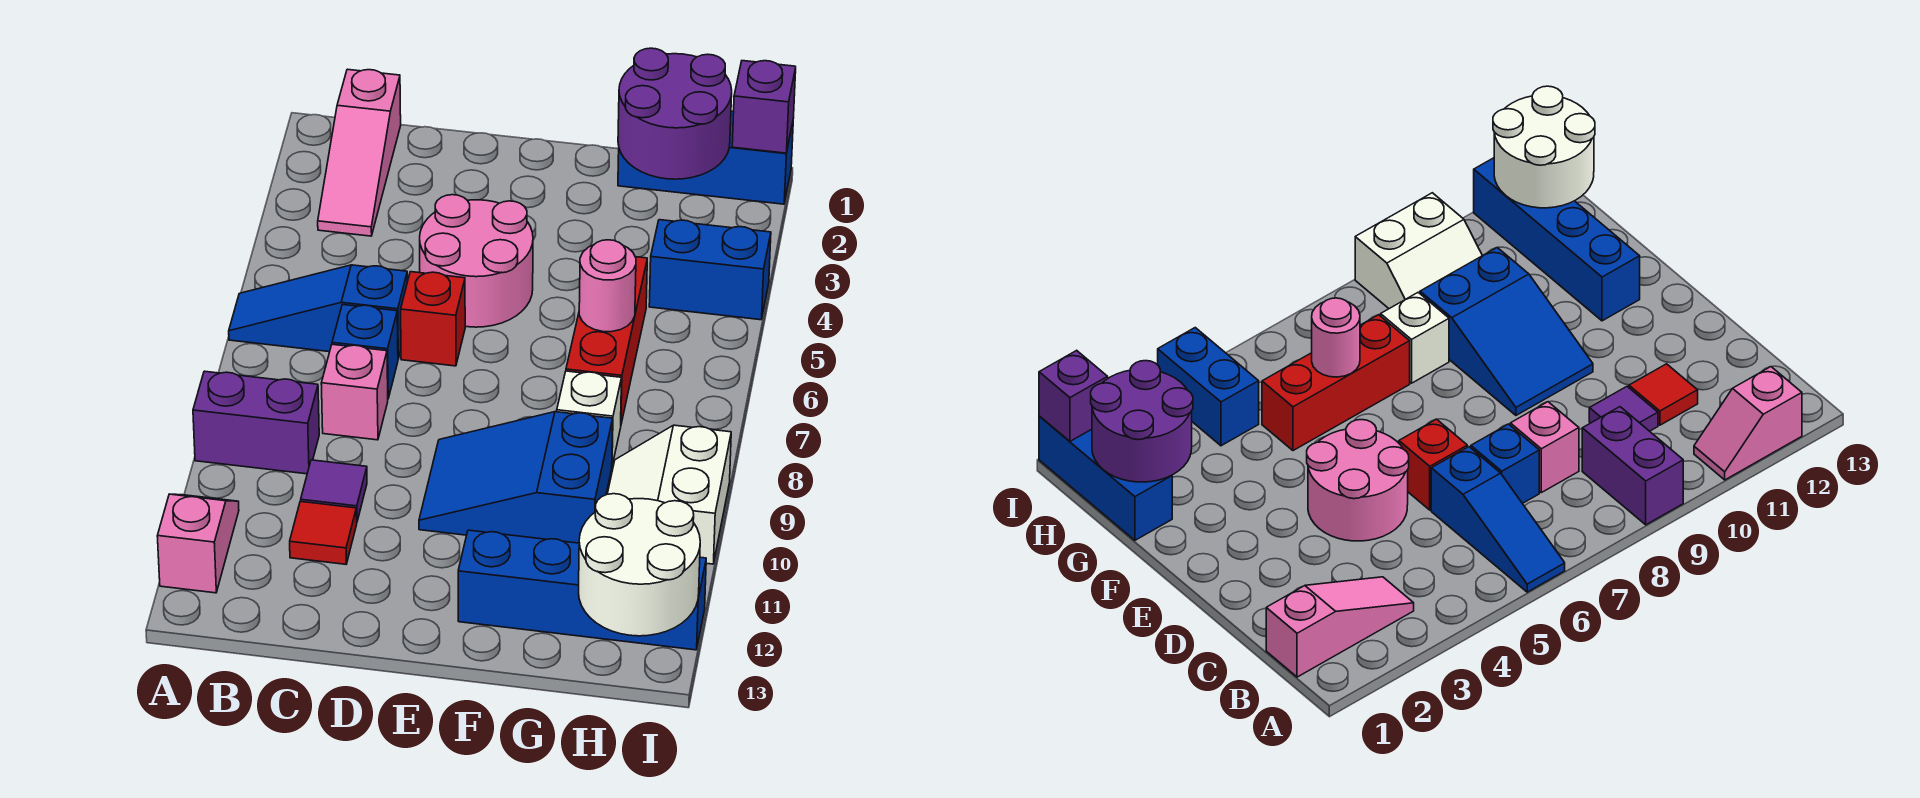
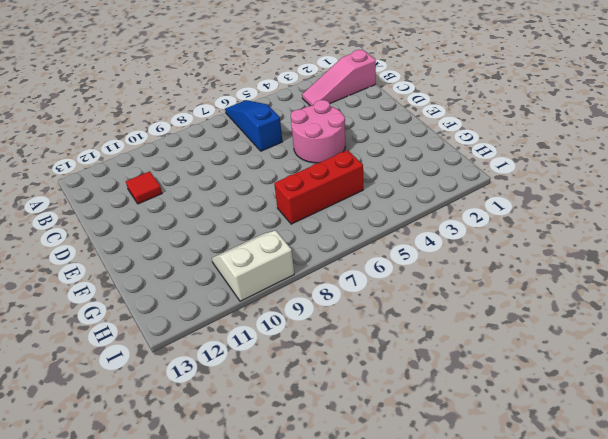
none -> purple brick A9:B9 level 1
none -> pink slope A11:A12 level 1 top 12
none -> blue brick C7 level 1

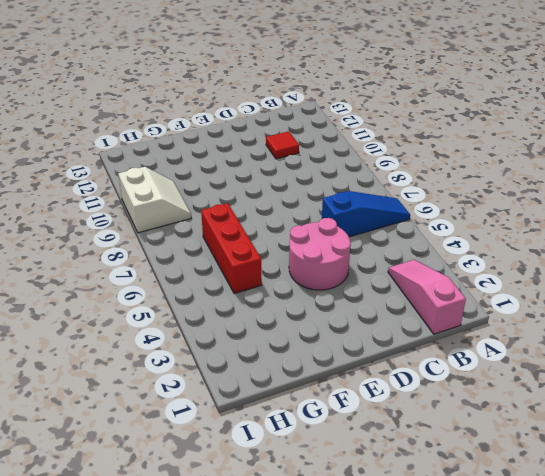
none -> purple brick A9:B9 level 1
none -> pink slope A11:A12 level 1 top 12
none -> blue brick C7 level 1

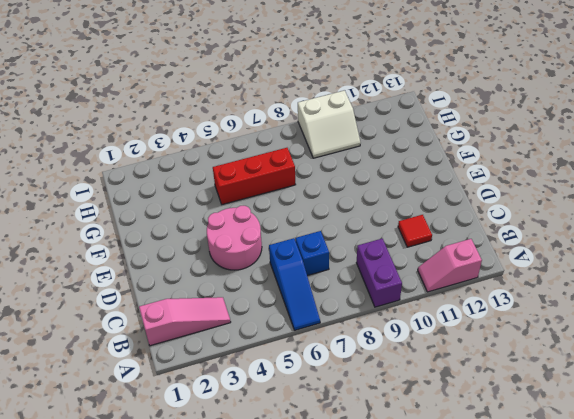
none -> pink brick C8 level 1
none -> purple tile C10 level 1
none -> red brick D6 level 1

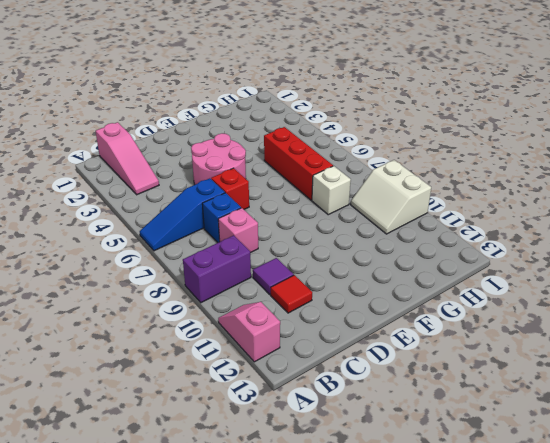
none -> blue slope E9:G10 level 1 top G
none -> blue brick F12:I12 level 1
none -> blue brick G1:I1 level 1

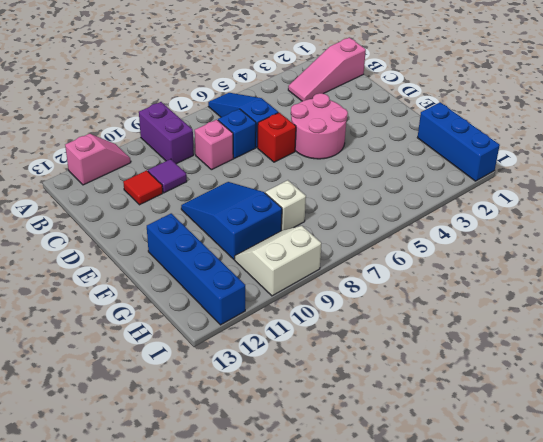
none -> red brick G5:G7 level 1
none -> blue brick H4:I4 level 1
none -> purple round brick G1:H2 level 2

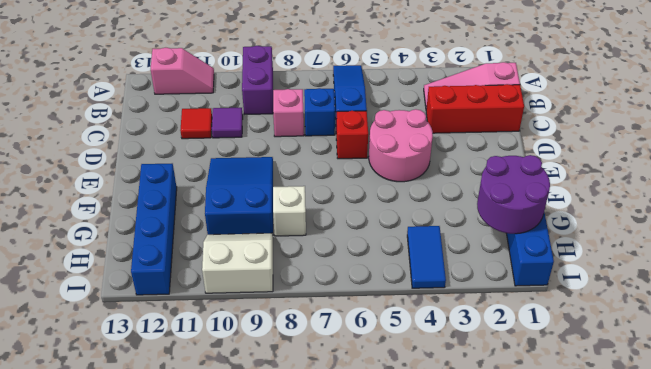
red brick C1:C3 level 1 -> red brick G5:G7 level 1
blue tile H4:I4 level 1 -> blue brick H4:I4 level 1
none -> pink round brick G6 level 2
none -> white round brick H12:I13 level 2
none -> purple brick I1 level 2

